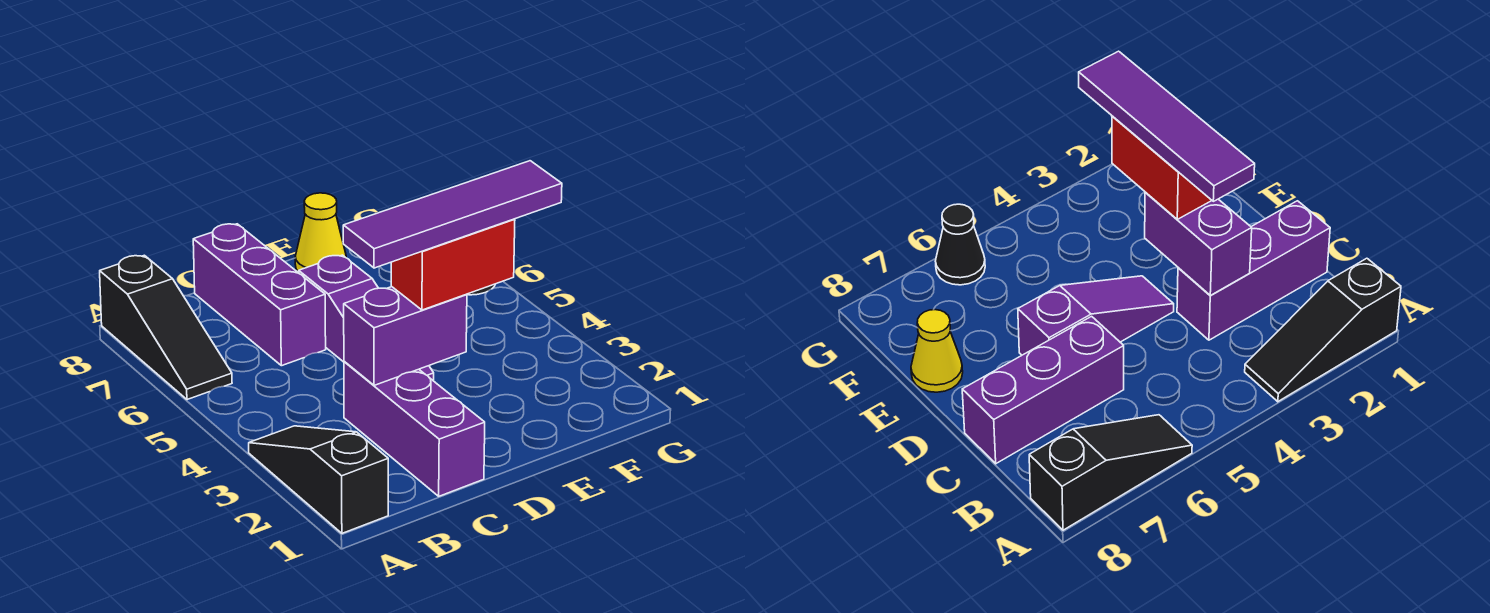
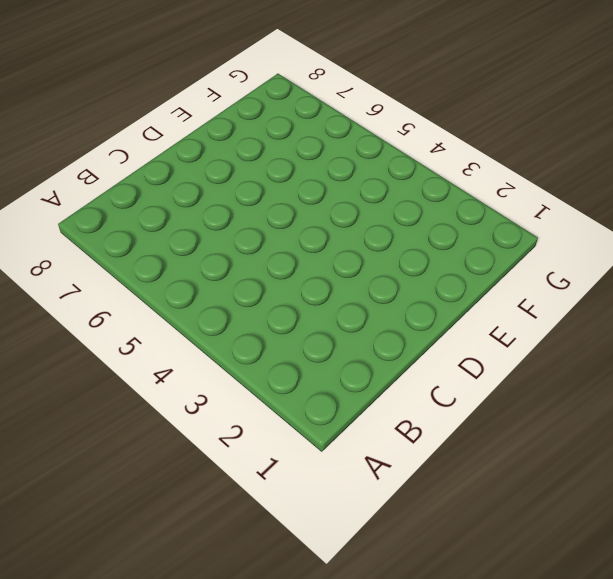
none -> black slope A1:A3 level 1 top 1
none -> black slope A6:A8 level 1 top 8

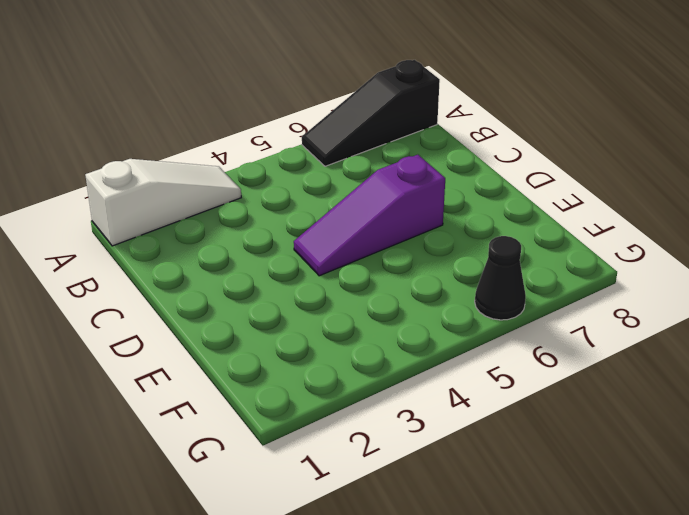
white slope A1:A3 level 1 top 1 -> black slope A1:A3 level 1 top 1
none -> purple brick C1:C3 level 1
none -> purple brick C6:C8 level 1

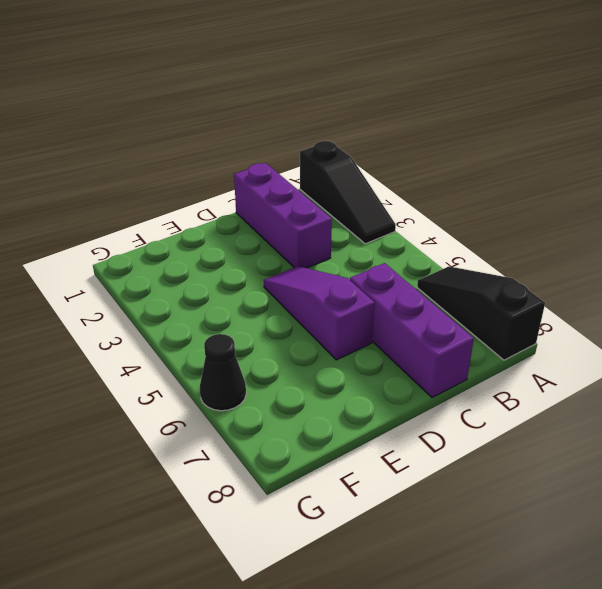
none -> yellow cone E8 level 1
none -> purple brick C3:D3 level 2

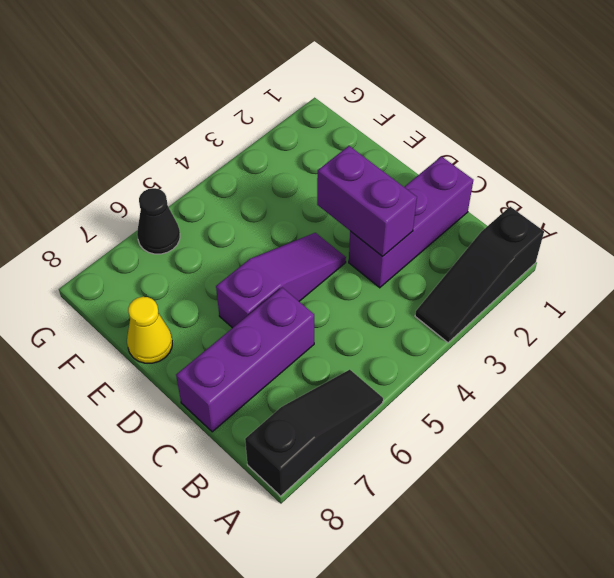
none -> red brick D3:E3 level 3
none -> purple tile C3:F3 level 4

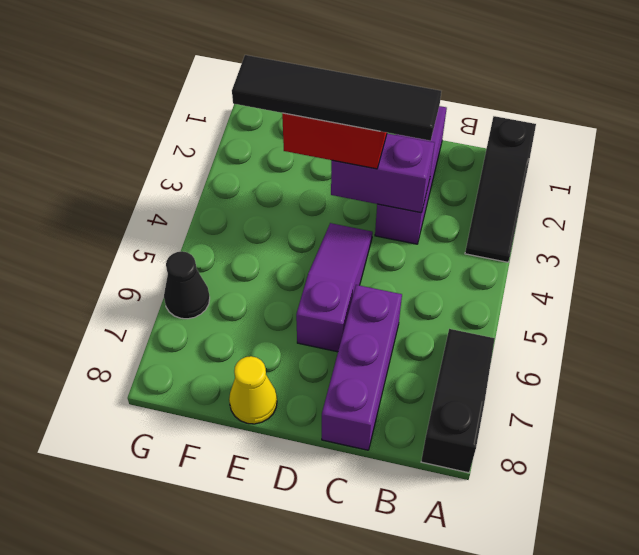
black tile C3:F3 level 4 -> purple tile C3:F3 level 4

